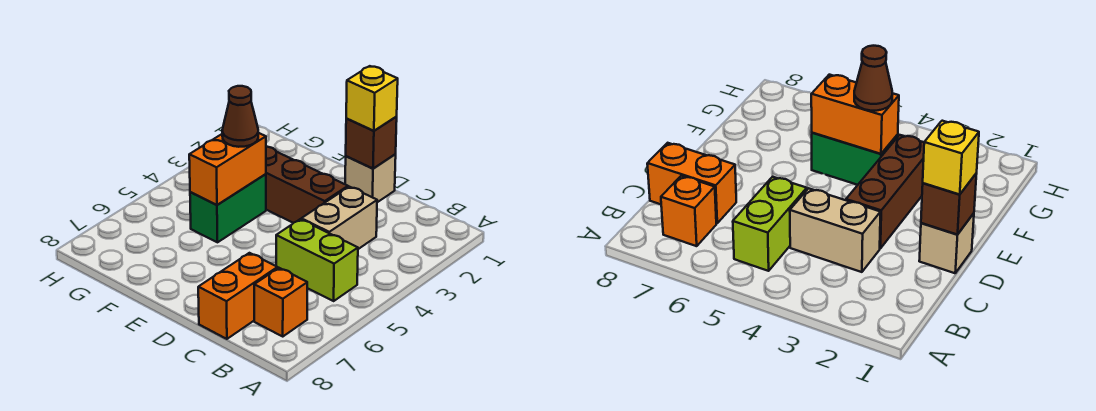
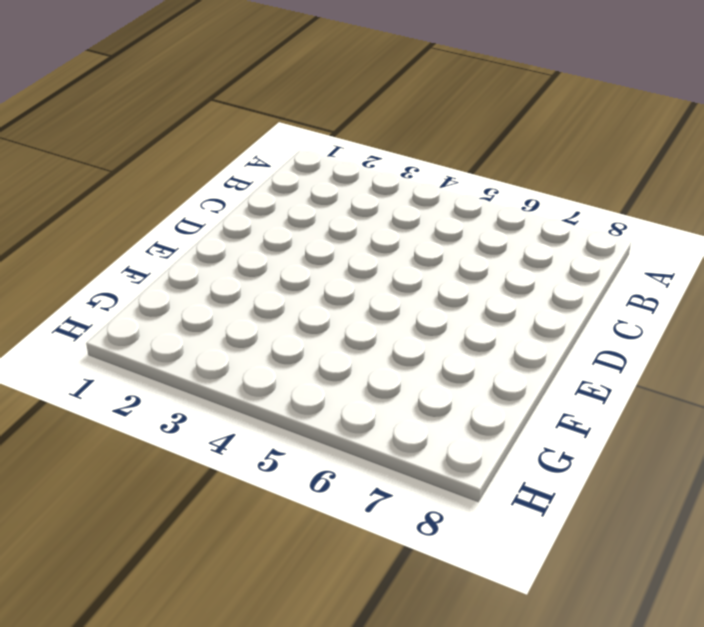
none -> lime brick B5:C5 level 1
none -> orange brick B7 level 1

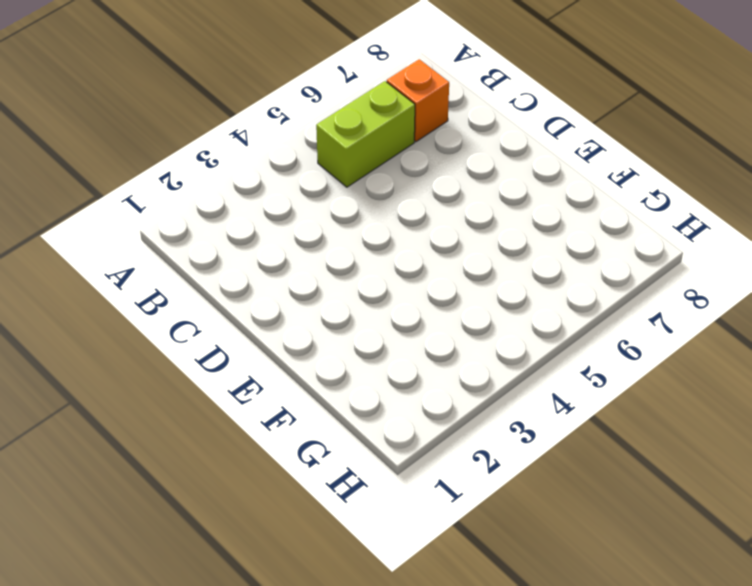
lime brick B5:B6 level 1 -> lime brick B5:C5 level 1
none -> tan brick C3:C4 level 1
none -> orange brick C7:C8 level 1

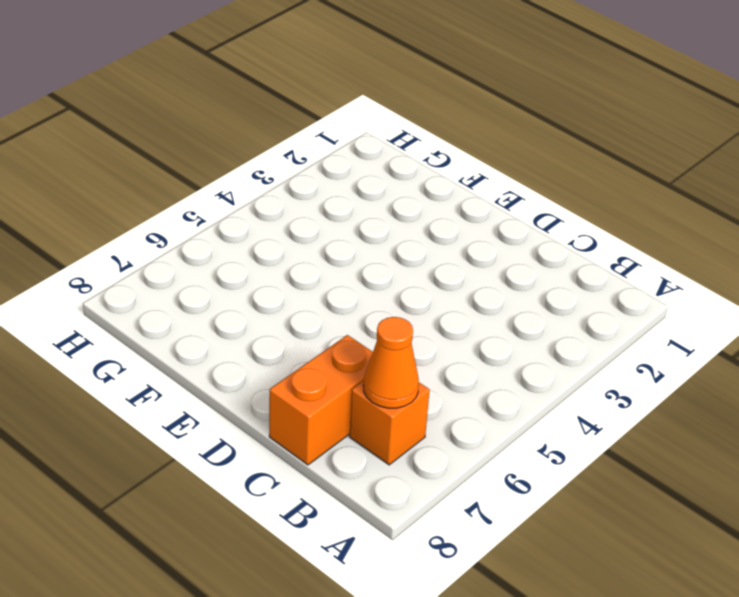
orange cone B7 level 2 -> none
none -> lime brick B5:C5 level 1
none -> tan brick C3:C4 level 1

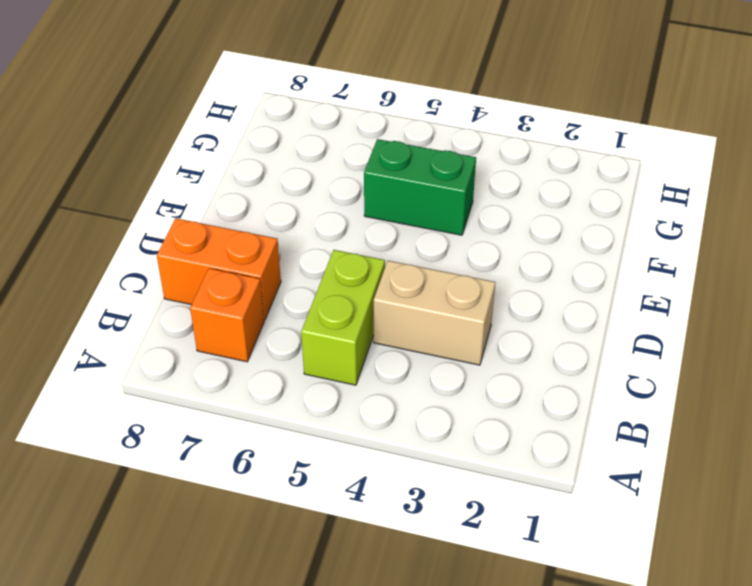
none -> tan brick D1 level 1
none -> brown brick D3:F3 level 1

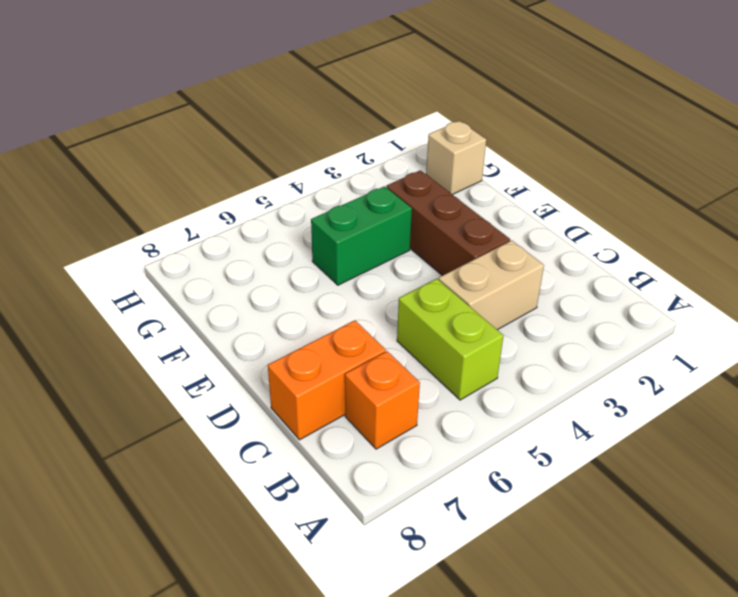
tan brick G1 level 1 -> tan brick D1 level 1
none -> brown brick D1 level 2
none -> orange brick F4:F5 level 2

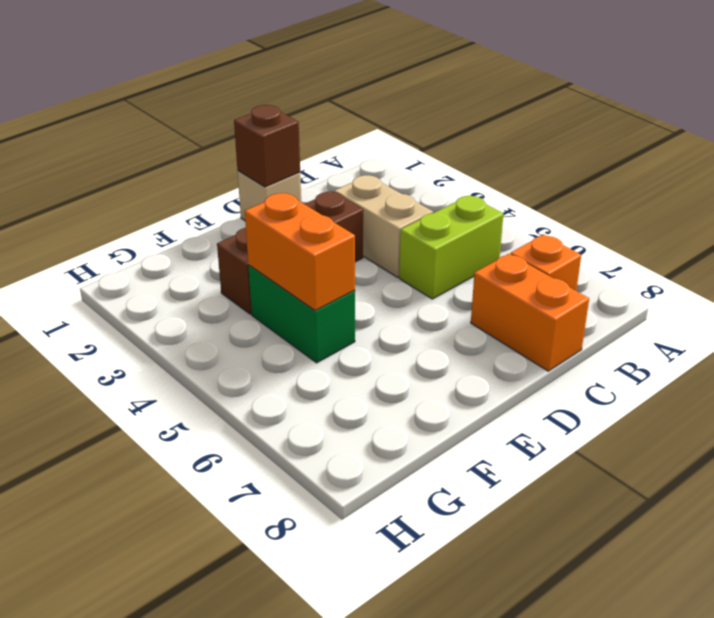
none -> yellow brick D1 level 3
none -> brown cone F4 level 3

